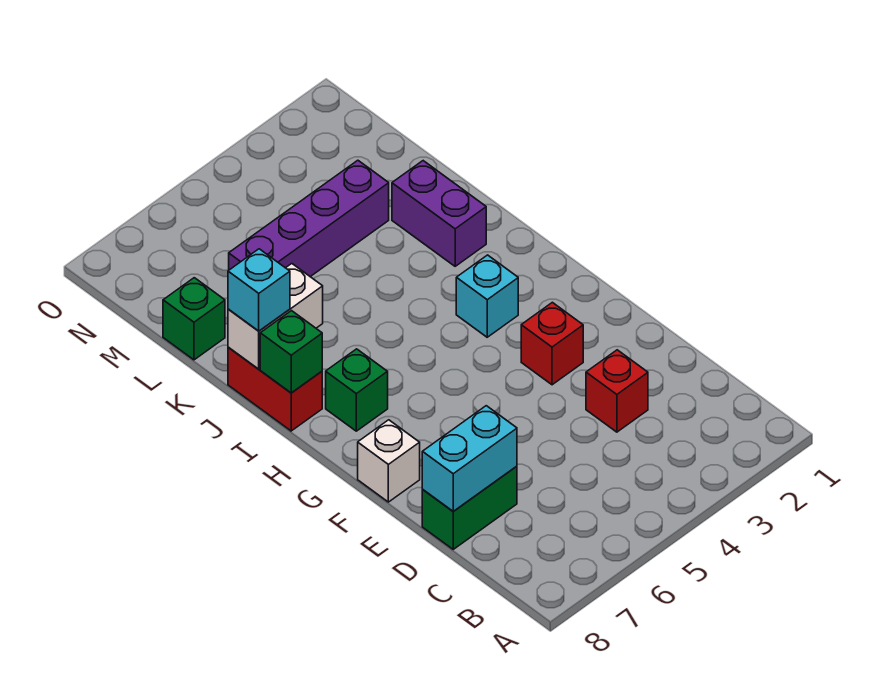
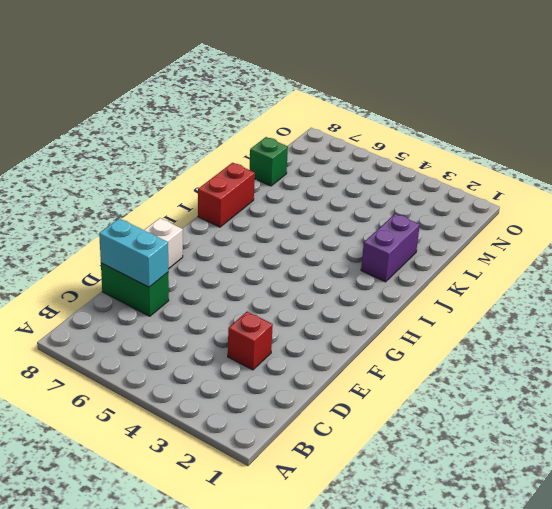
none -> red brick F3 level 1
none -> cyan brick H3 level 1
none -> green brick H7 level 1

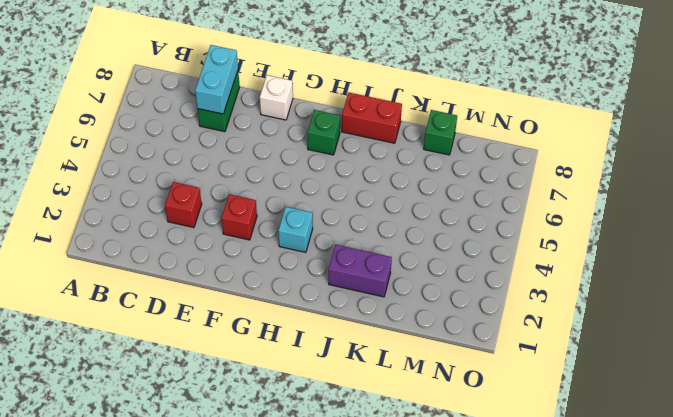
none -> purple brick L3:L6 level 1
none -> green brick I8 level 2
none -> white brick J7:J8 level 2

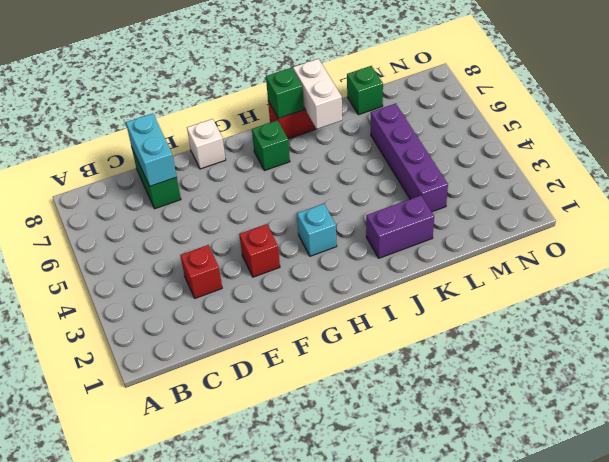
none -> cyan brick J8 level 3

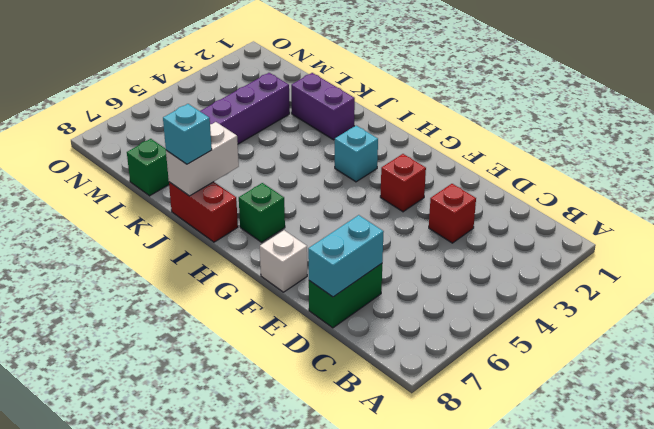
none -> green brick I8 level 2

